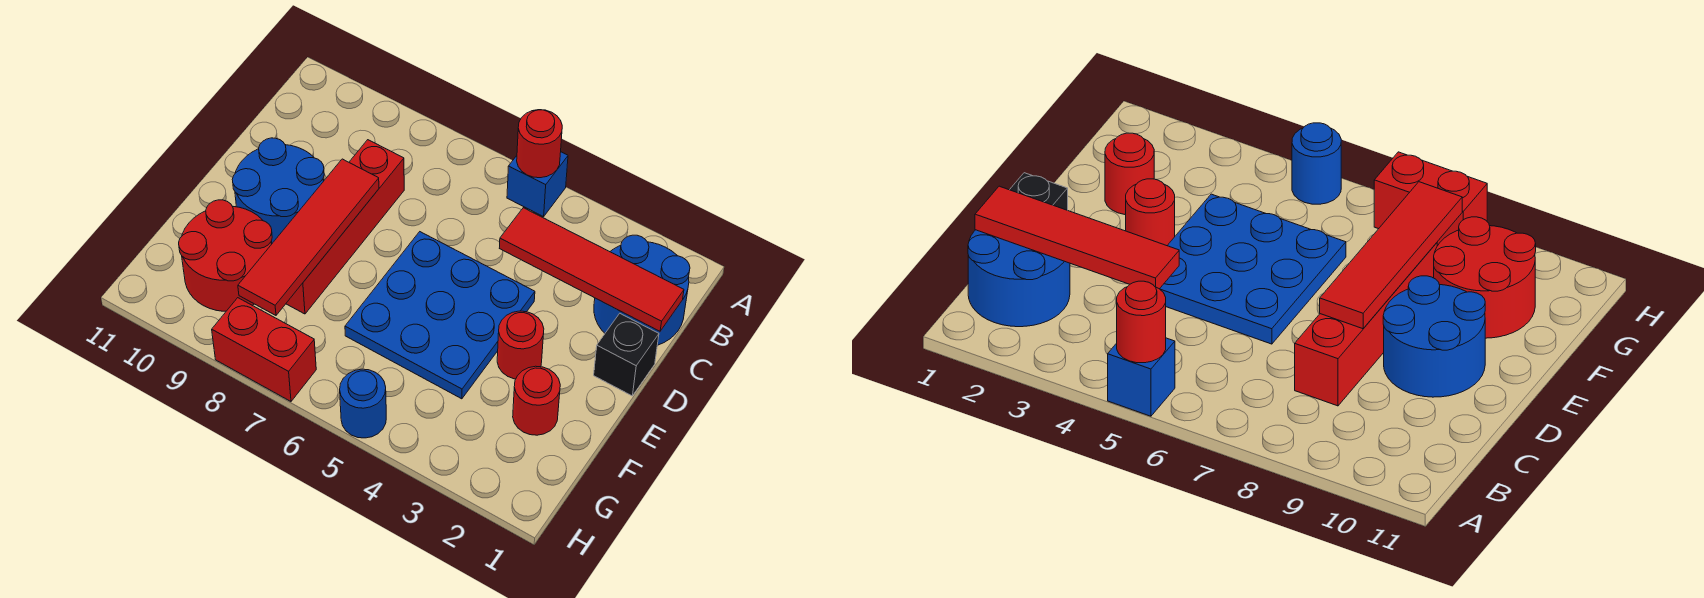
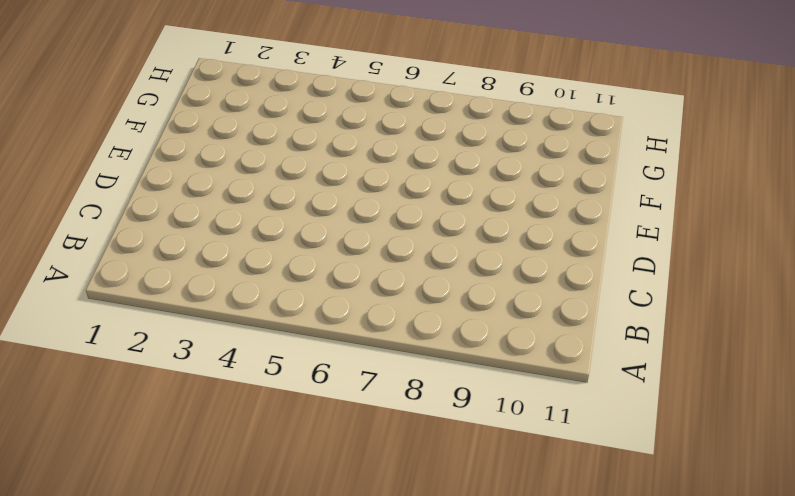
none -> blue brick A5 level 1
none -> blue round brick B1:C2 level 1
none -> red brick C8:F8 level 1

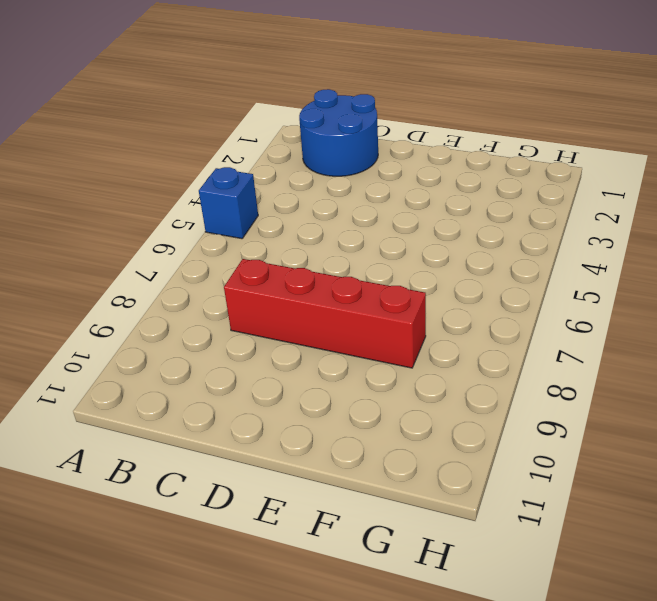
none -> black brick D1 level 1
none -> blue plate D4:F6 level 1
none -> blue round brick D9:E10 level 1

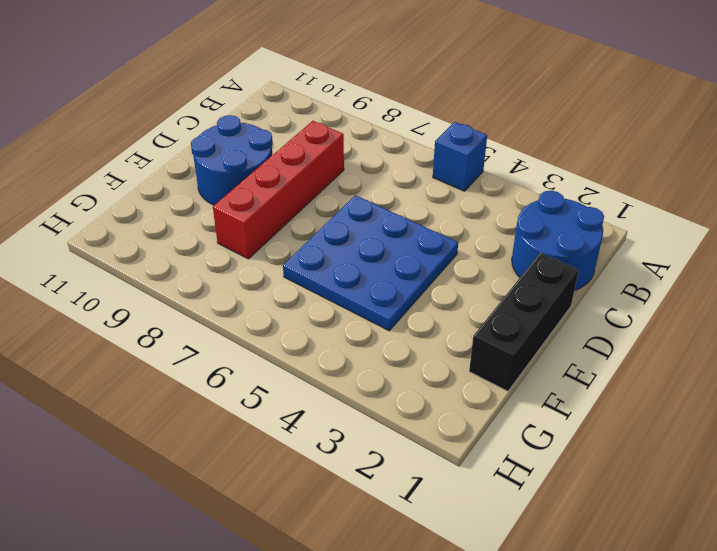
black brick D1:F1 level 1 -> black brick D1 level 1
none -> red round brick E3 level 1
none -> red round brick F2 level 1
none -> red round brick F9:G10 level 1

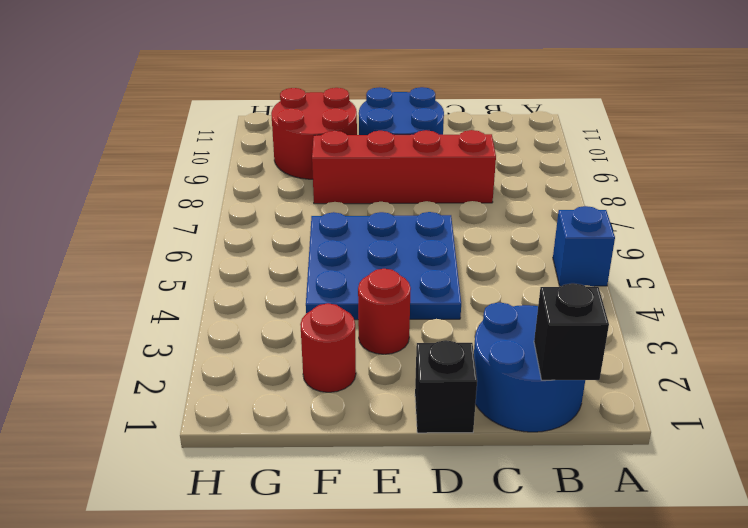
black brick B1 level 2 -> none
none -> blue round brick H5 level 1
none -> red brick H7:H8 level 1
none -> red round brick A5 level 2

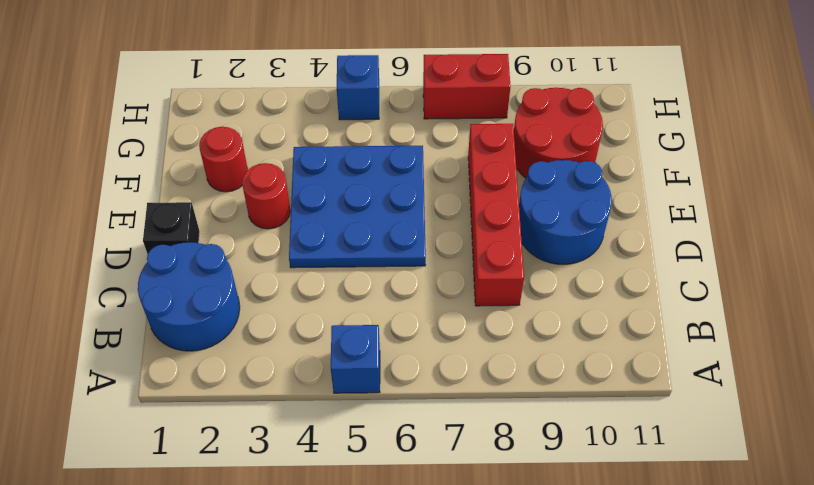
blue brick H5 level 1 -> blue round brick H5 level 1
none -> red round brick A5 level 2
none -> red tile C1:C4 level 2
none -> red tile D8:G8 level 2

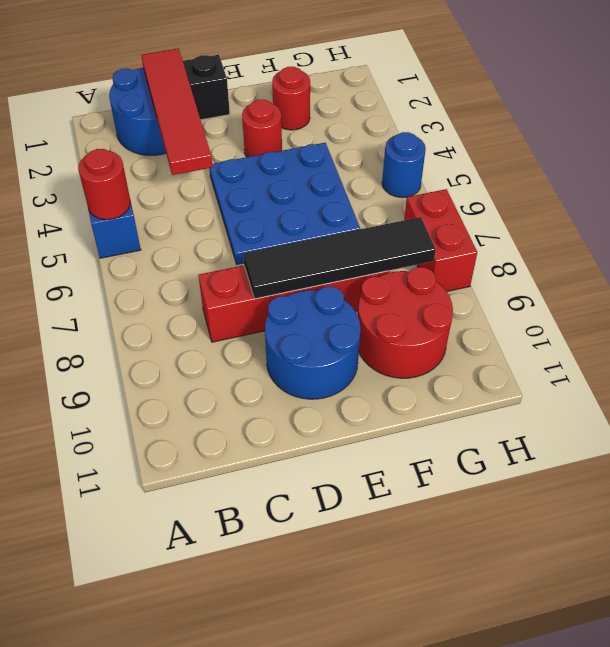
black tile D8:G8 level 2 -> red tile D8:G8 level 2

